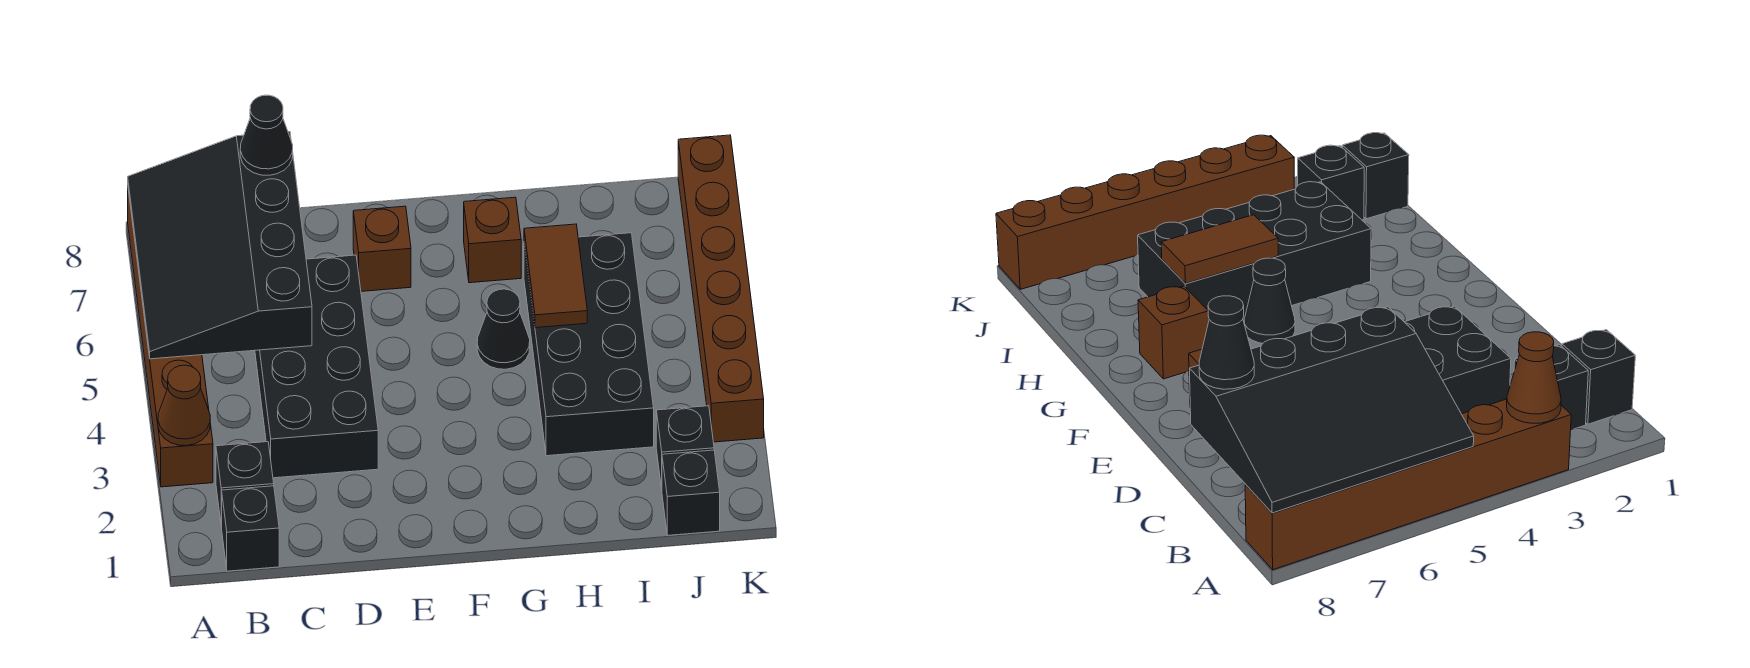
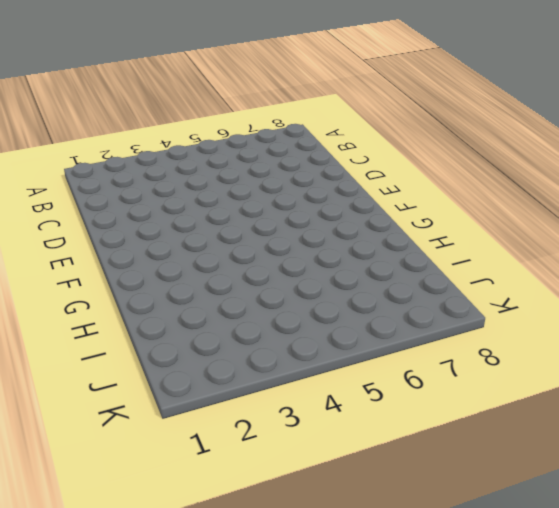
none -> brown brick A3:A8 level 1
none -> black brick B1 level 1
none -> black brick B2 level 1

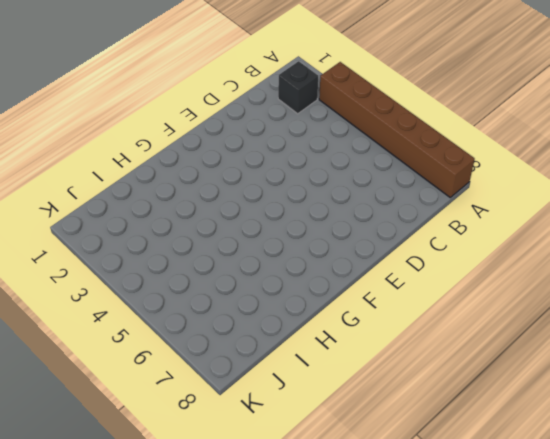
none -> black brick B1 level 1
none -> black brick C3:D6 level 1
none -> brown brick E7 level 1

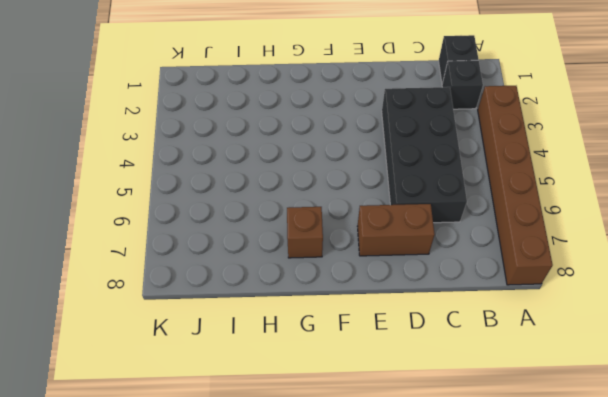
brown brick D7:E7 level 1 -> brown brick E7 level 1
none -> black cone G5 level 1
none -> black brick H3:I6 level 1
none -> black brick J1 level 1

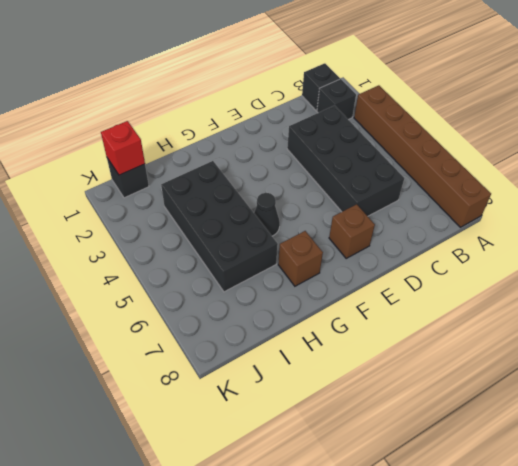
red brick J1 level 2 -> none
none -> black brick J2 level 1
none -> brown brick K3:K8 level 1
none -> brown cone A3 level 2

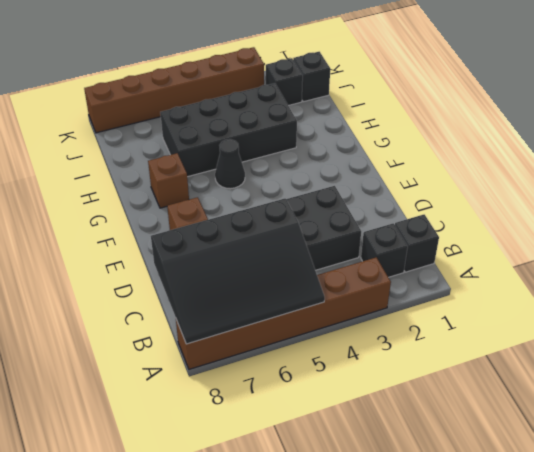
none -> brown cone A3 level 2
none -> brown tile H5:H6 level 2
none -> black cone C8 level 3

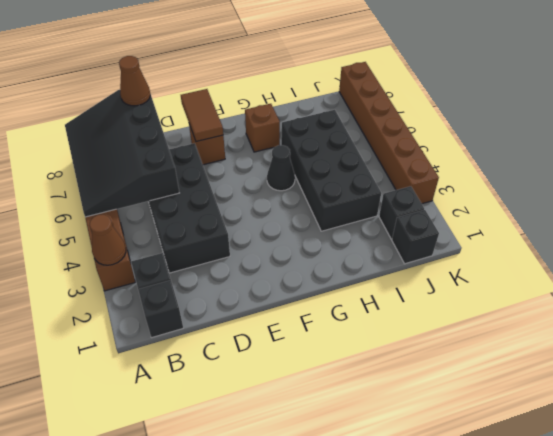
brown cone C8 level 3 -> black cone C8 level 3
brown tile E7:E8 level 2 -> brown tile H5:H6 level 2

